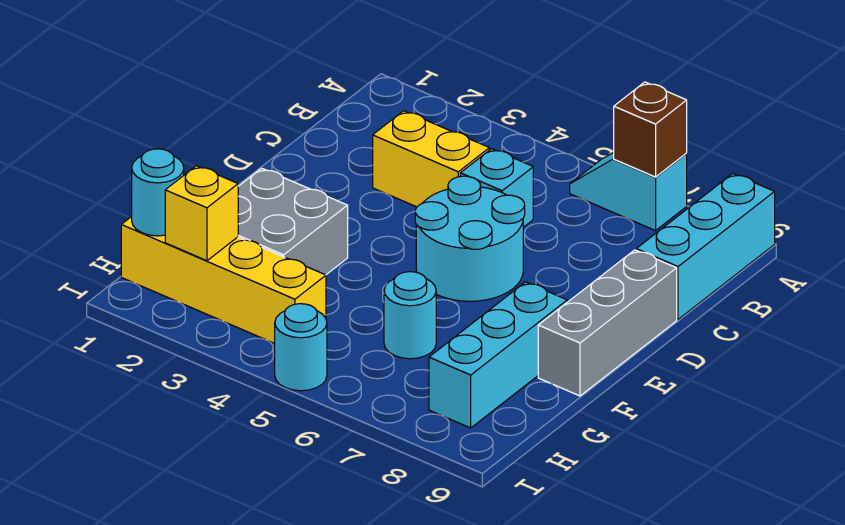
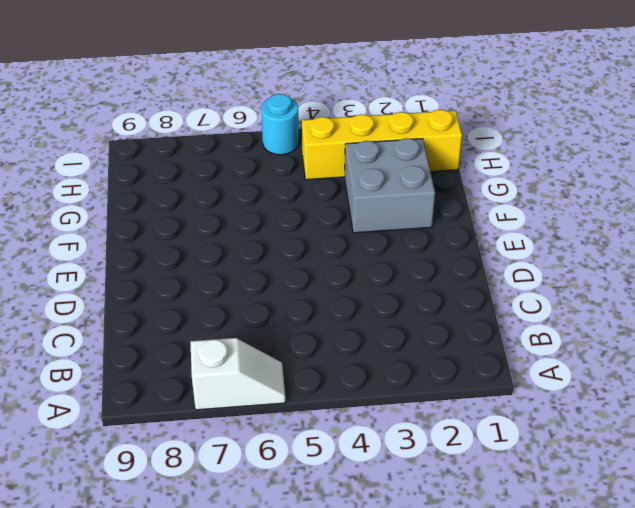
white slope A6:A7 level 1 top 7 -> cyan slope A6:A7 level 1 top 7
none -> cyan brick A9:C9 level 1
none -> yellow brick C3:C4 level 1
none -> cyan brick C5 level 1

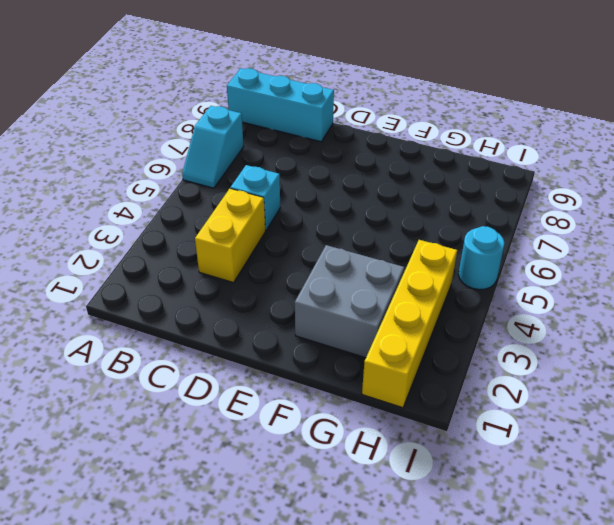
none -> cyan round brick D5:E6 level 1
none -> grey brick D9:F9 level 1
none -> cyan brick F8:H8 level 1

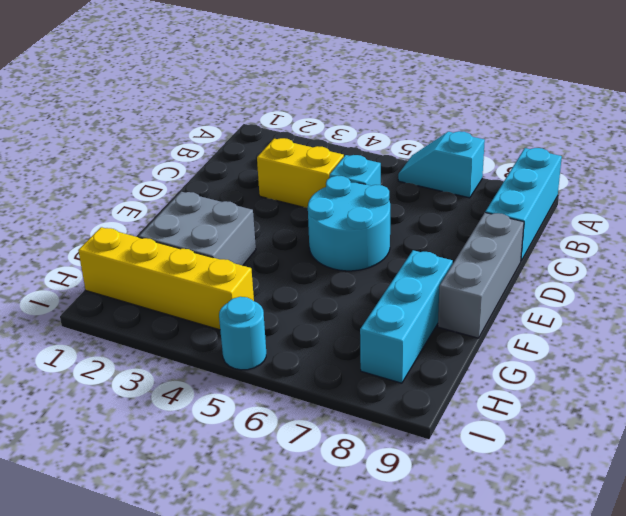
none -> cyan round brick G6 level 1
none -> brown brick A7 level 2
none -> cyan round brick H1 level 2

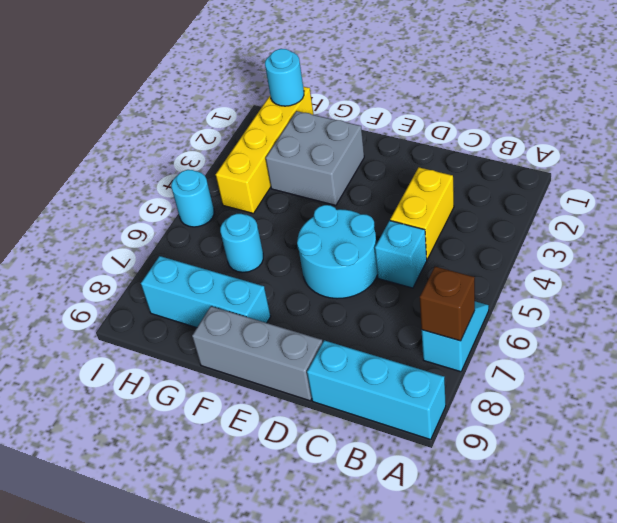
none -> yellow brick H2 level 2

